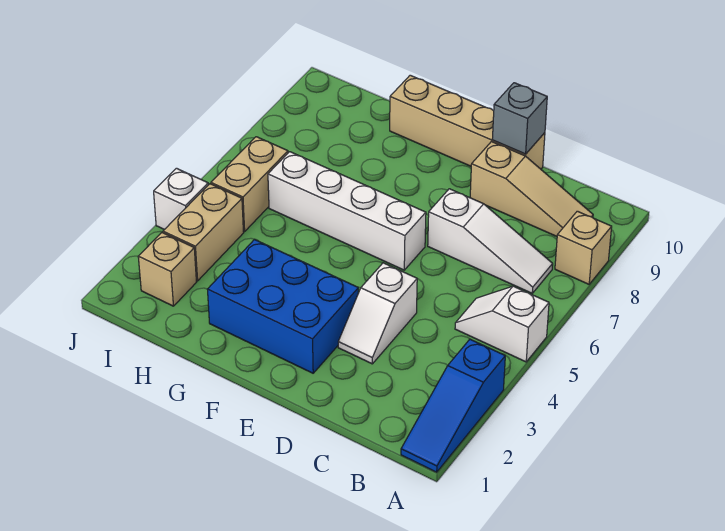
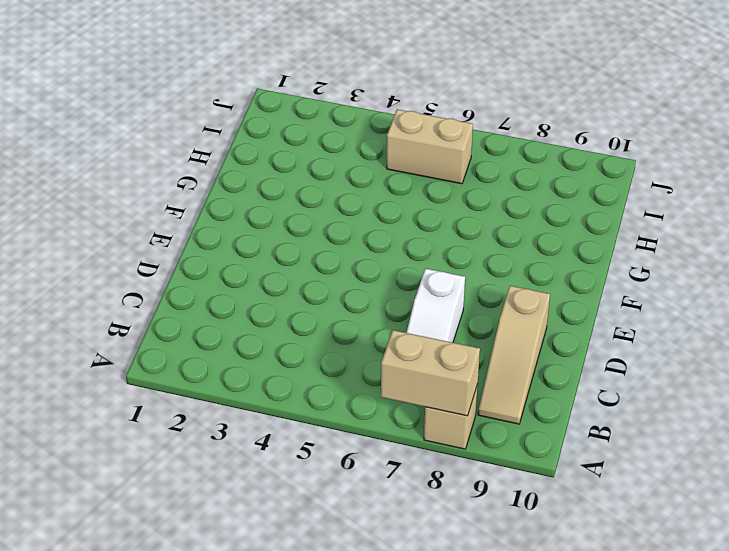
tan brick A7:A8 level 2 -> tan brick I3:I4 level 1
none -> blue slope A1:A3 level 1 top 3
none -> white slope A5:B5 level 1 top A
none -> white slope D3:D4 level 1 top 4

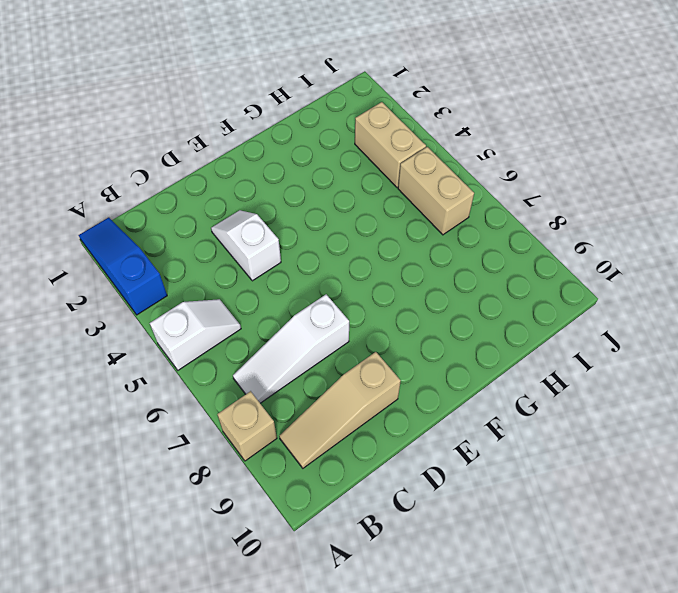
none -> tan brick D10:G10 level 1
none -> blue brick E2:G3 level 1
none -> white brick E6:H6 level 1

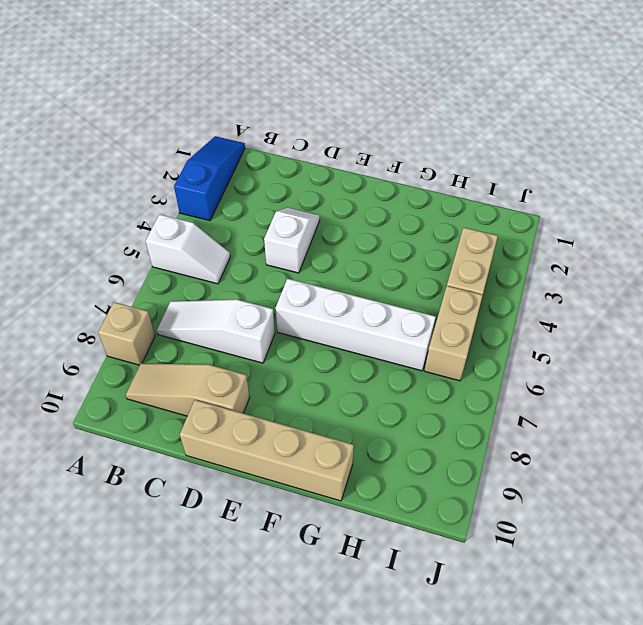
none -> blue brick E2:G3 level 1
none -> tan brick I2 level 1
none -> white brick J4 level 1

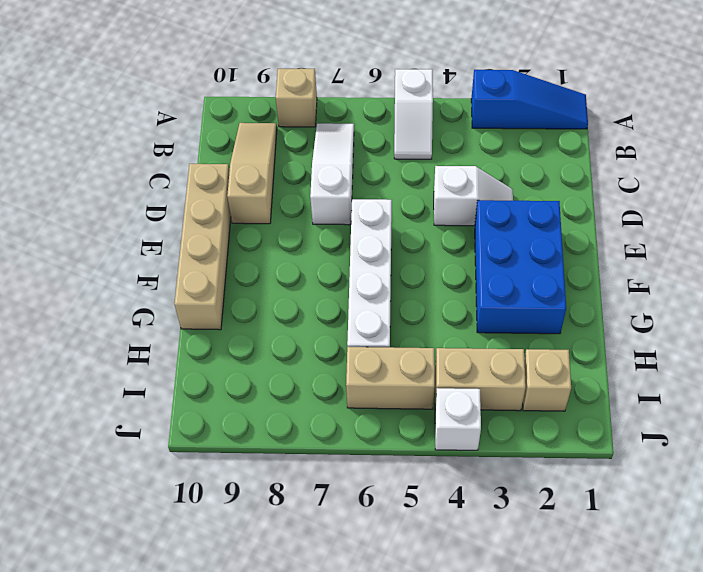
none -> grey brick D10 level 2

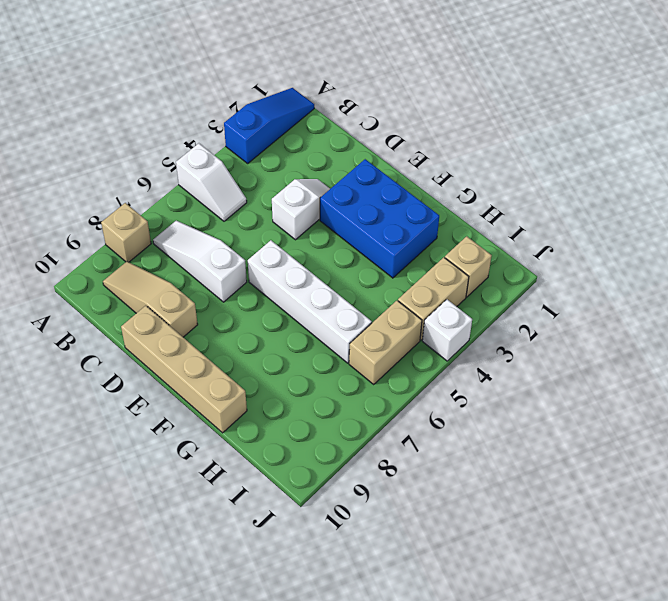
none -> grey brick D10 level 2

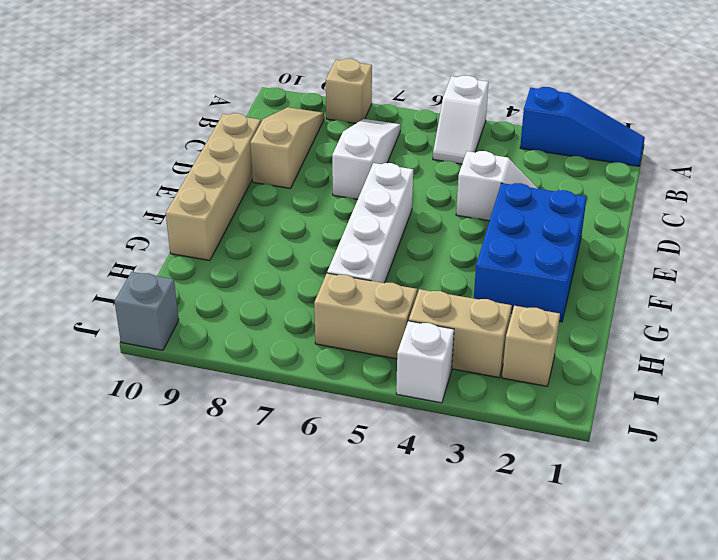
grey brick J10 level 1 -> grey brick D10 level 2

